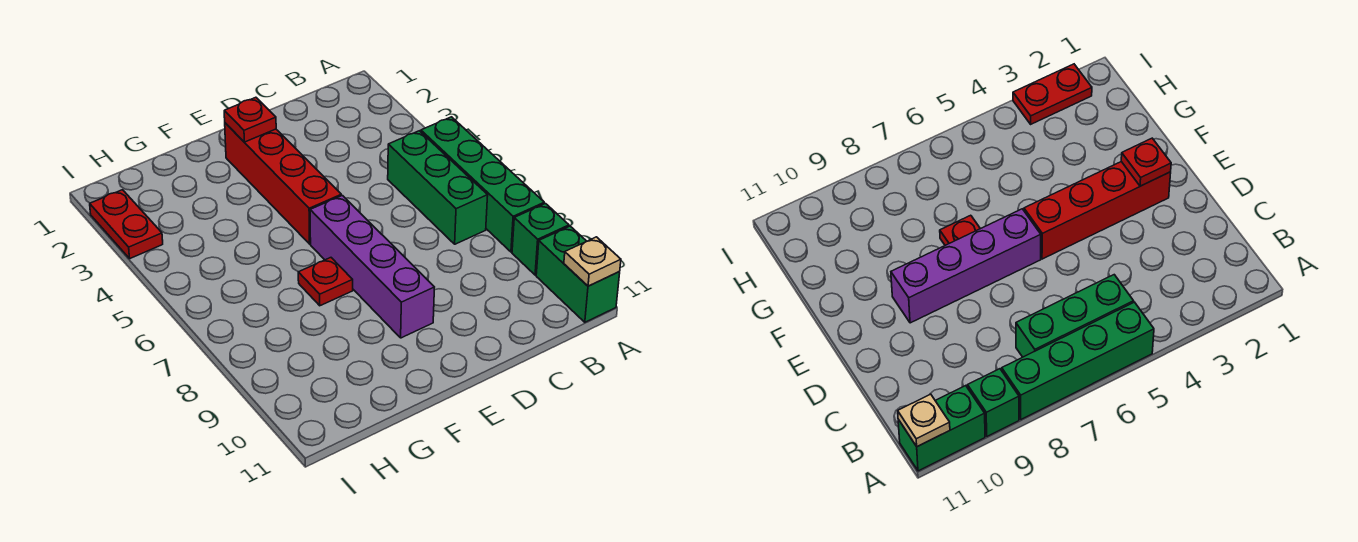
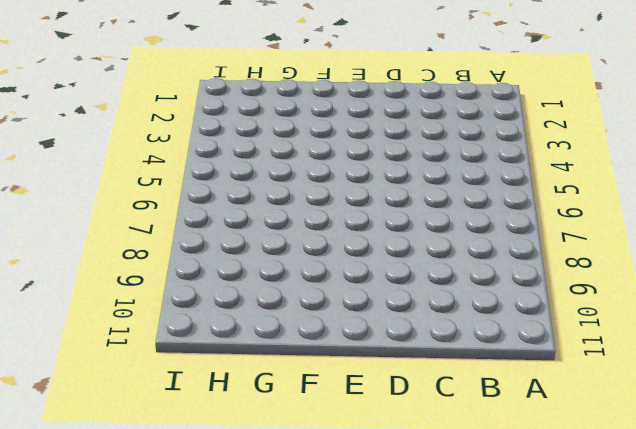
none -> green brick A5:A8 level 1
none -> green brick A9 level 1

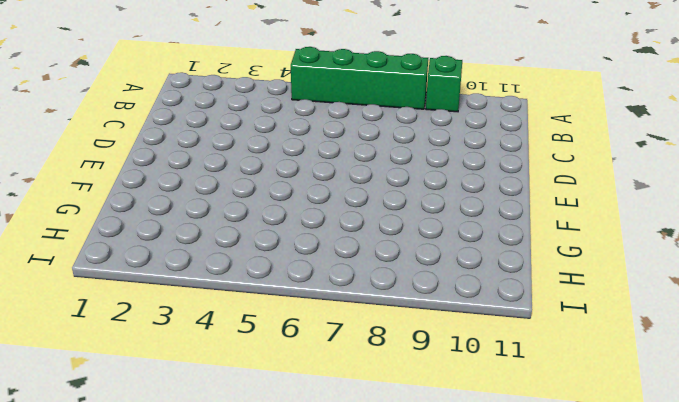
none -> green brick A10:A11 level 1
none -> green brick B5:B7 level 1

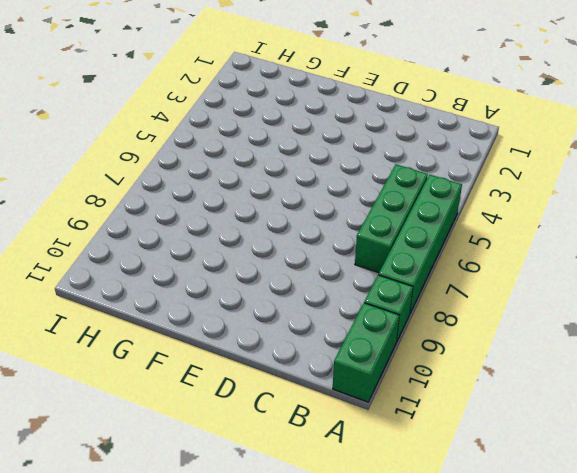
none -> red brick E2:E5 level 1
none -> purple brick E6:E9 level 1

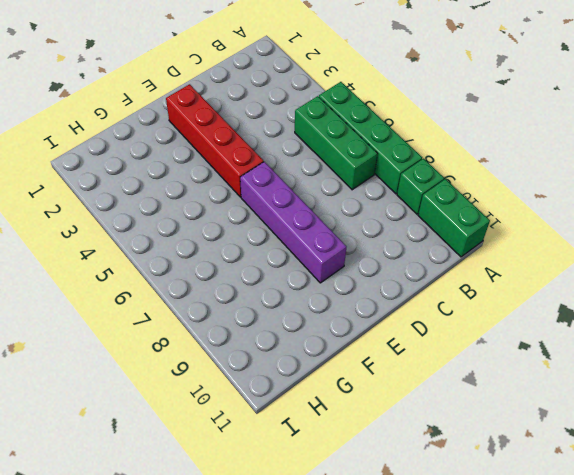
none -> red plate F7 level 1
none -> red plate I2:I3 level 1

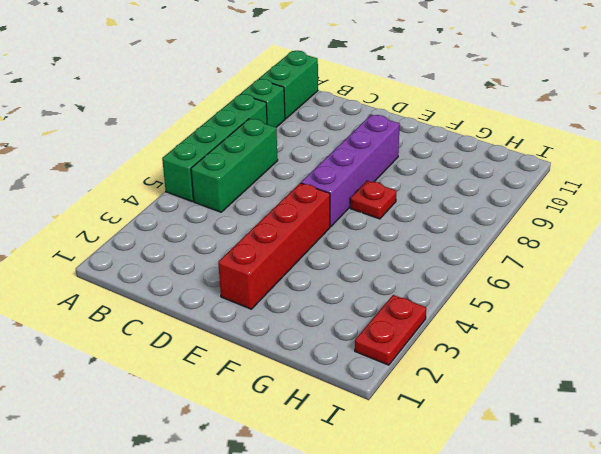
none -> tan plate A11 level 2
none -> red plate E2 level 2

